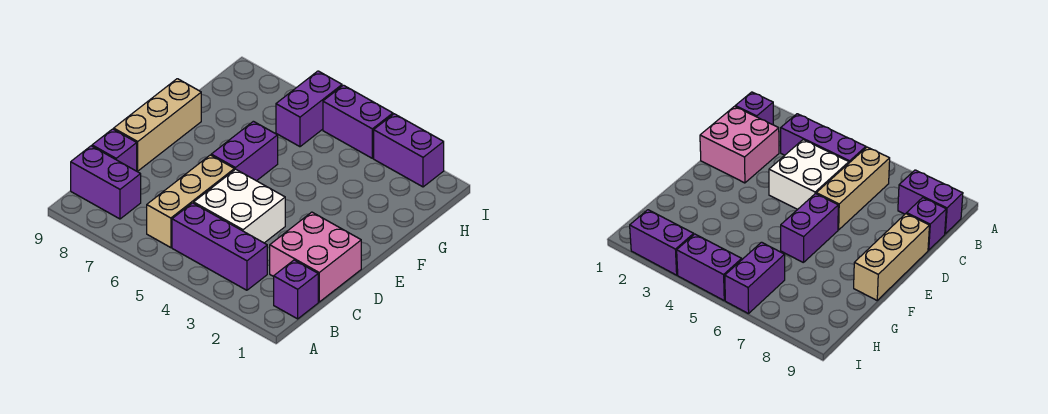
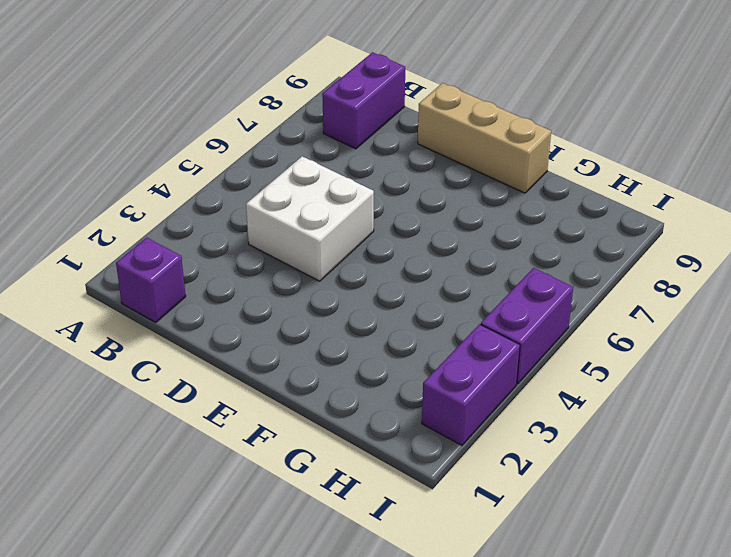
none -> purple brick B3:B5 level 1
none -> tan brick B6:D6 level 1
none -> pink brick C1:D2 level 1

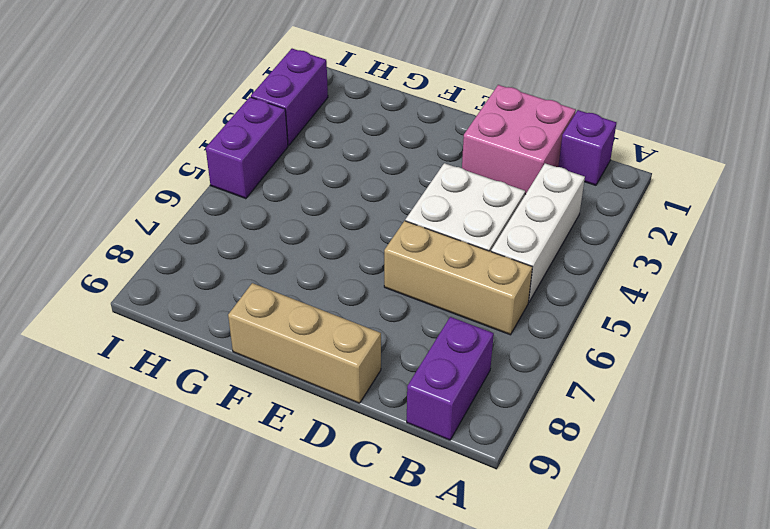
white brick B3:B5 level 1 -> purple brick B3:B5 level 1
none -> purple brick C9 level 1
none -> purple brick E6:F6 level 1
none -> purple brick H6:I6 level 1

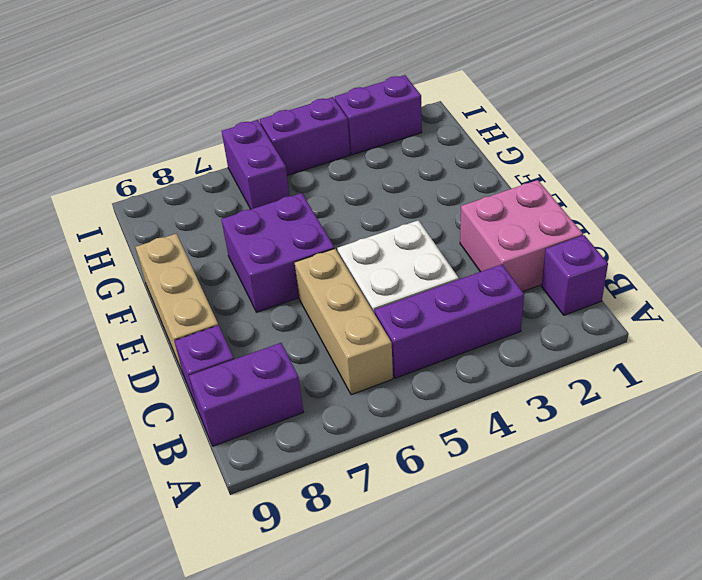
purple brick E6:F7 level 1 -> purple brick E6:F6 level 1

